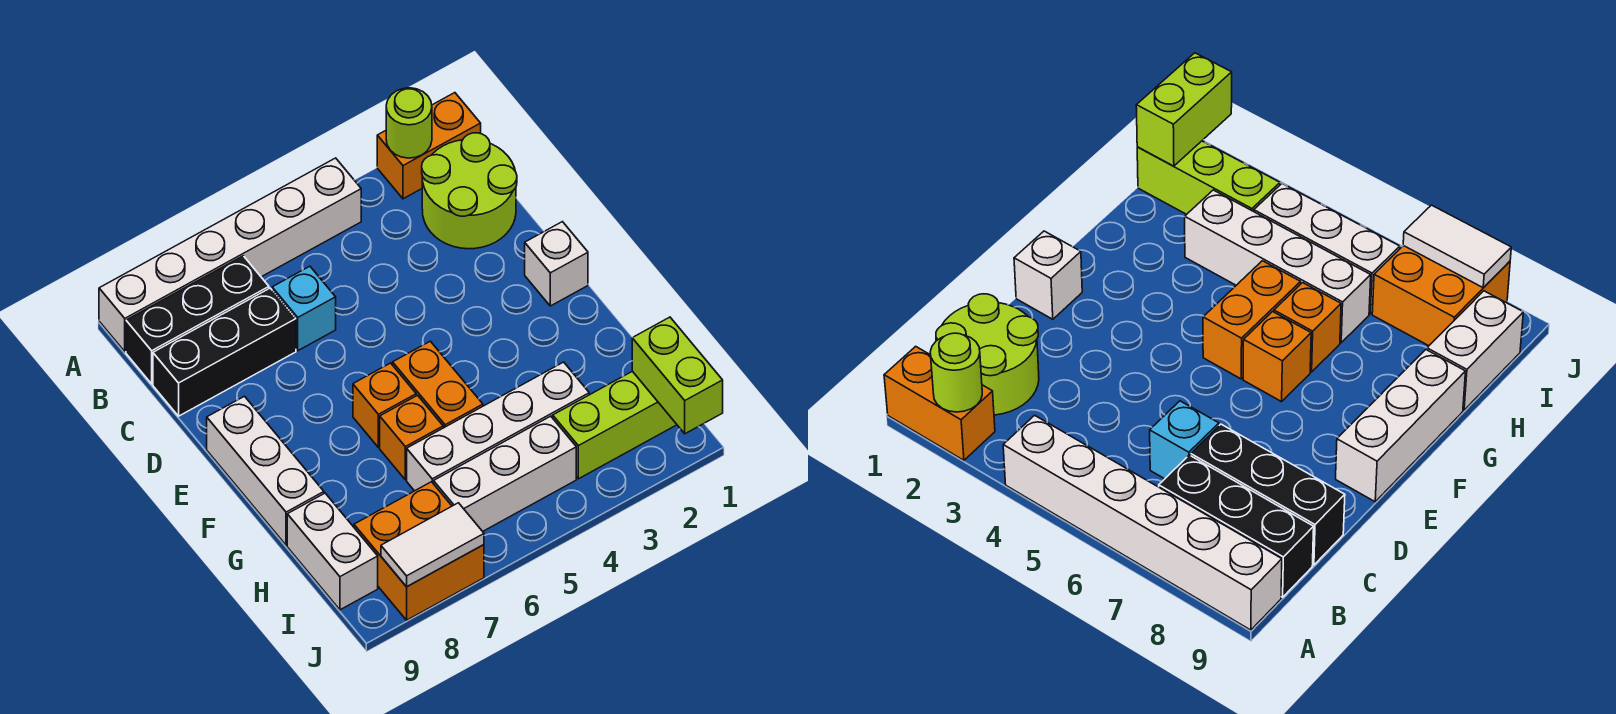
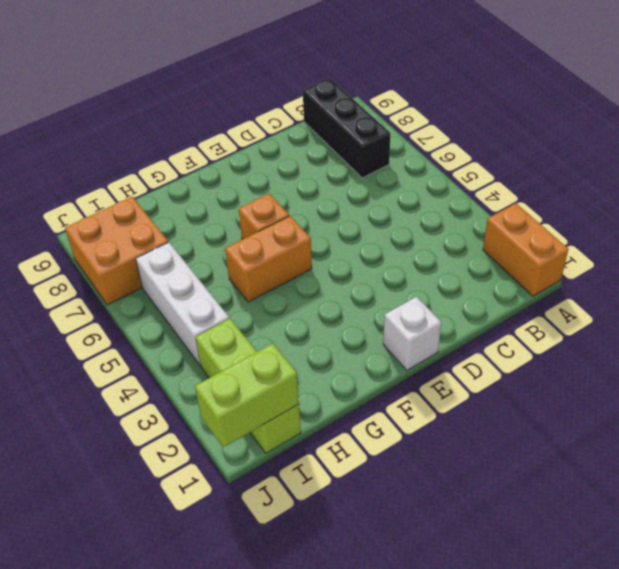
none -> white brick A4:A9 level 1
none -> lime round brick B1:C2 level 1
none -> cyan brick C6 level 1

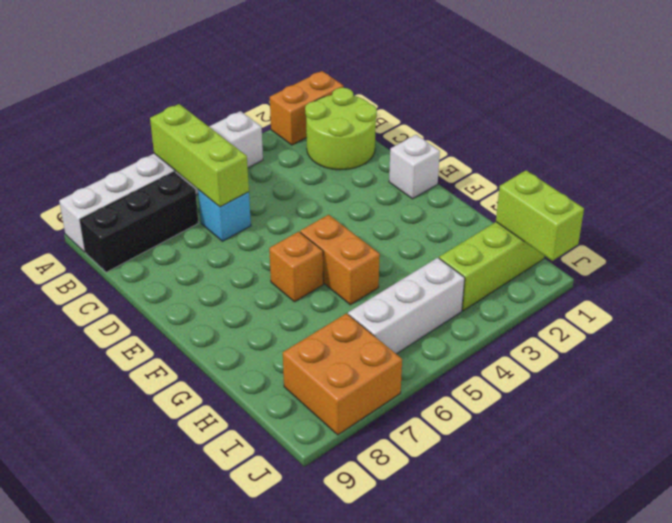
lime brick A6:C6 level 2 -> none
none -> black brick C7:C9 level 1
none -> white brick E9:G9 level 1
none -> orange brick G6 level 1

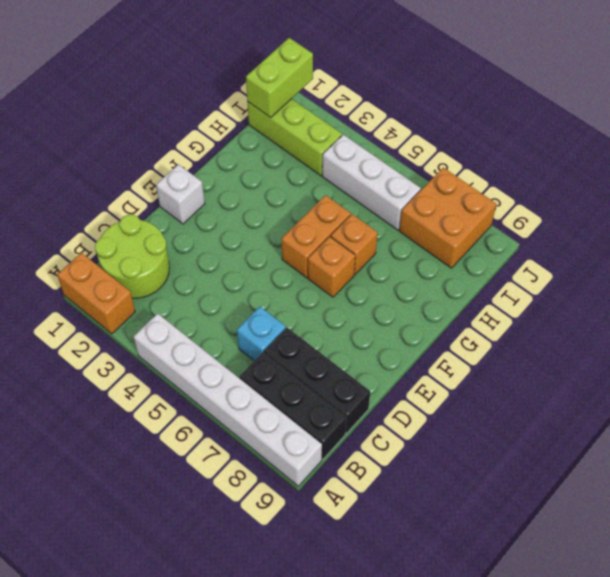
none -> white brick E9:G9 level 1
none -> white brick H3:H6 level 1
none -> white brick H9:I9 level 1

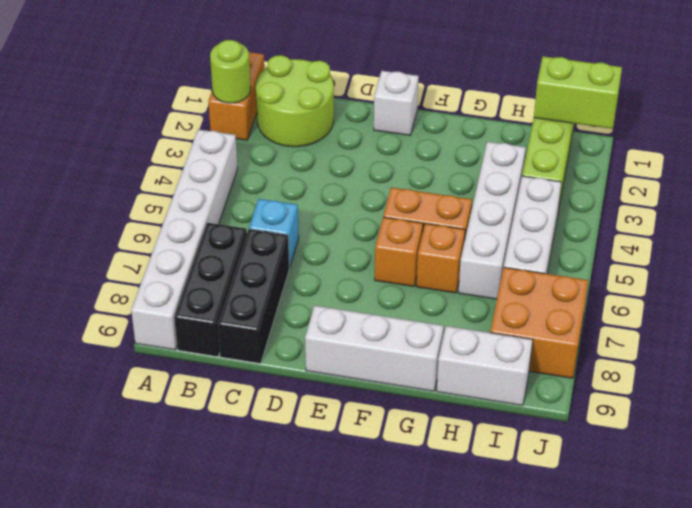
none -> white tile J7:J8 level 2

